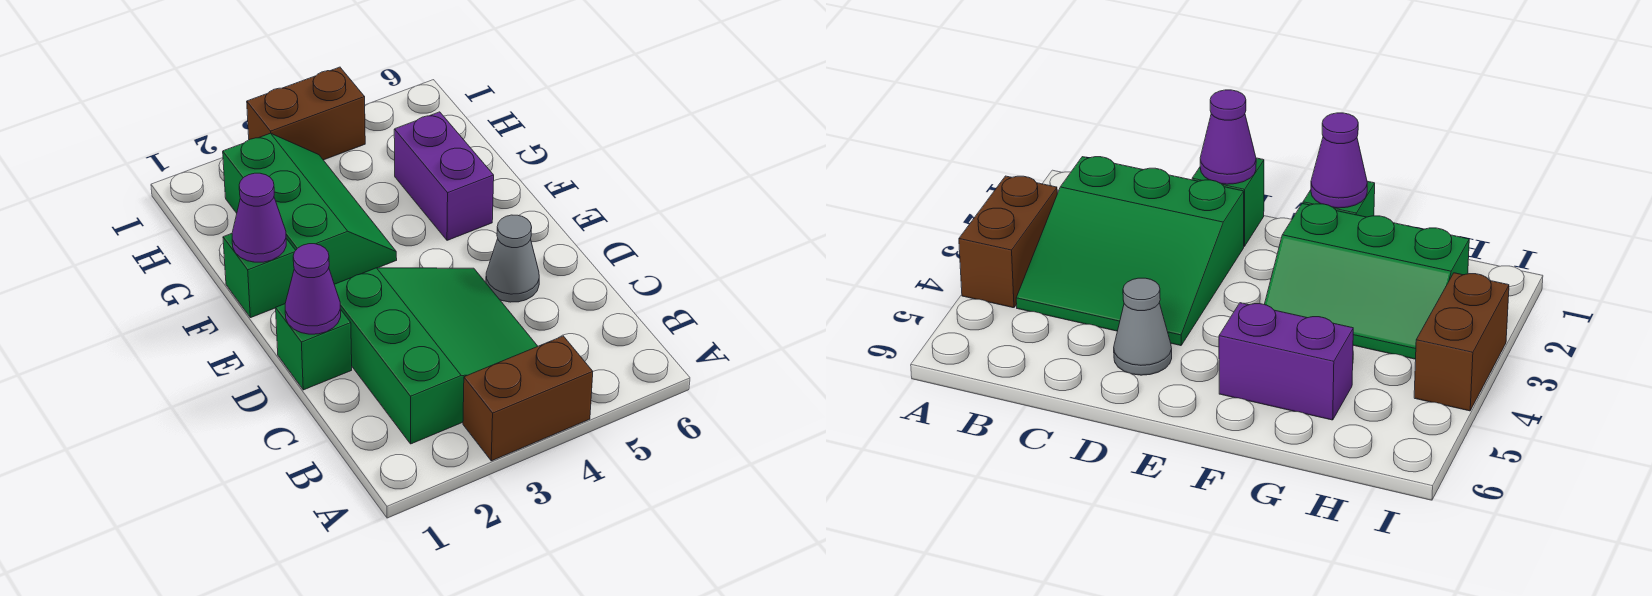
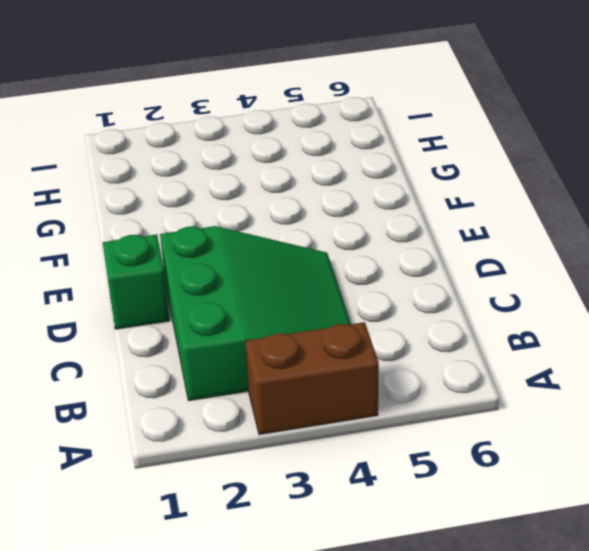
none -> grey cone D5 level 1
none -> green brick F1 level 1

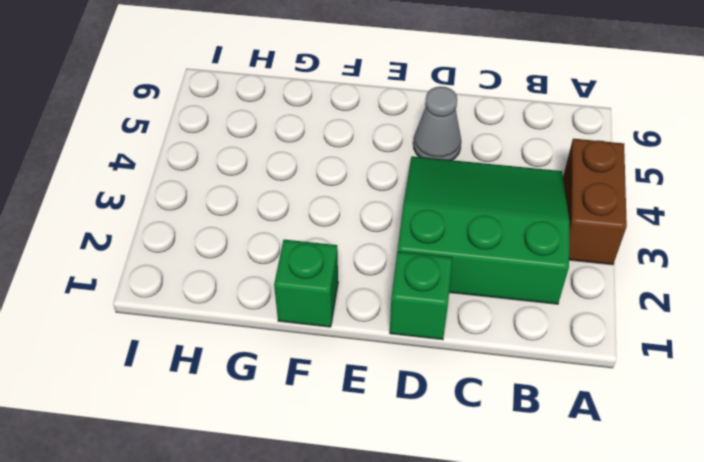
none -> green slope F2:H3 level 1 top 2
none -> purple brick F5:G5 level 1

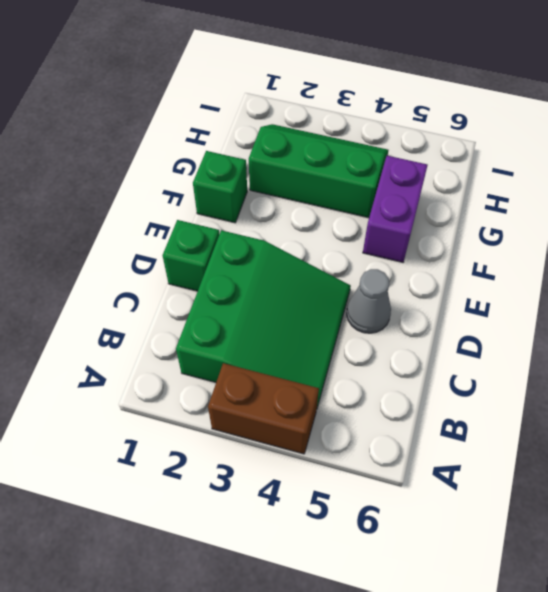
green slope G2:H4 level 1 top G -> green slope F2:H3 level 1 top 2
none -> brown brick I3:I4 level 1
none -> purple cone D1 level 2

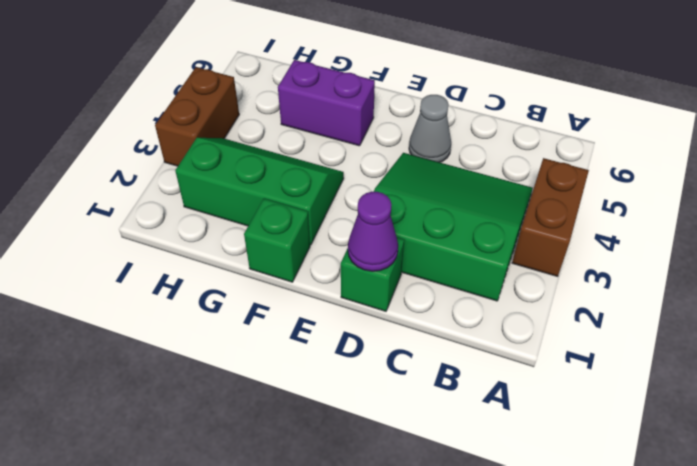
none -> purple cone F1 level 2

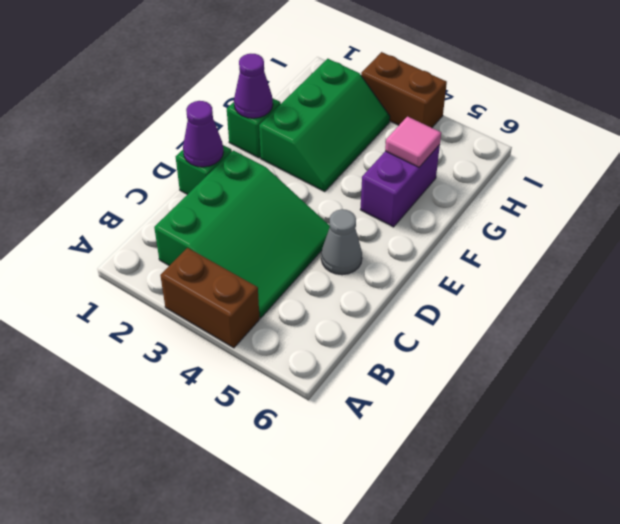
pink tile G5 level 2 -> none

